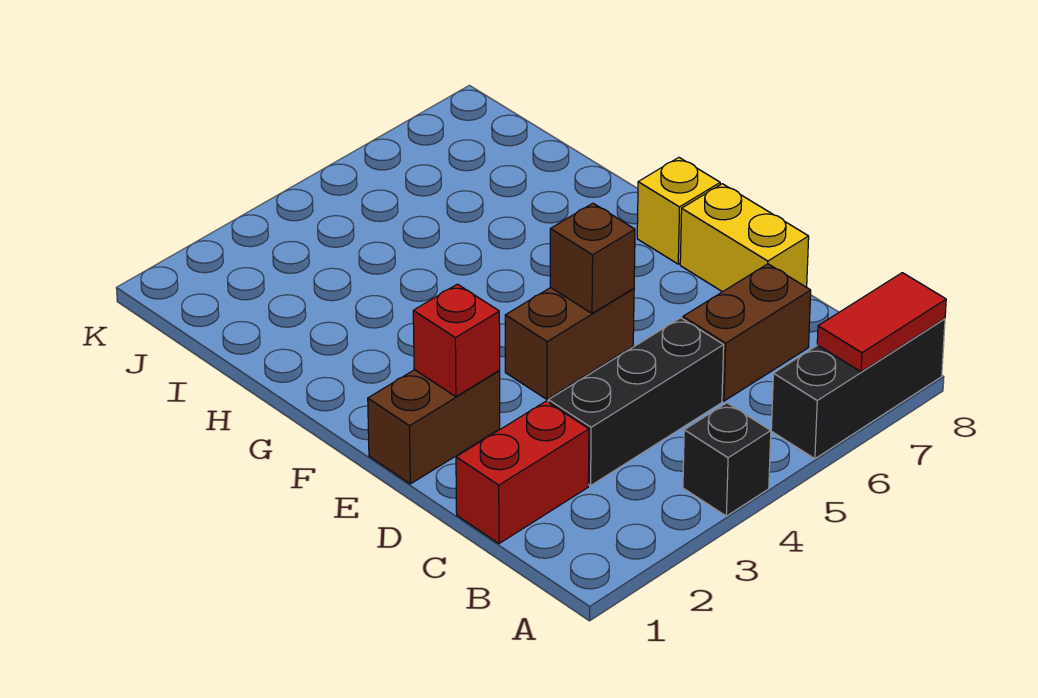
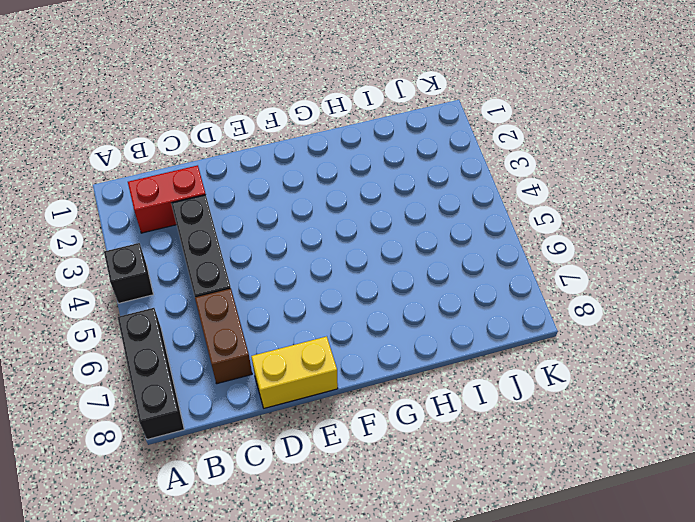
red brick B2:C2 level 1 -> red brick C1:C2 level 1
none -> brown brick E1:E2 level 1
none -> brown brick E4:E5 level 1
none -> yellow brick F8 level 1

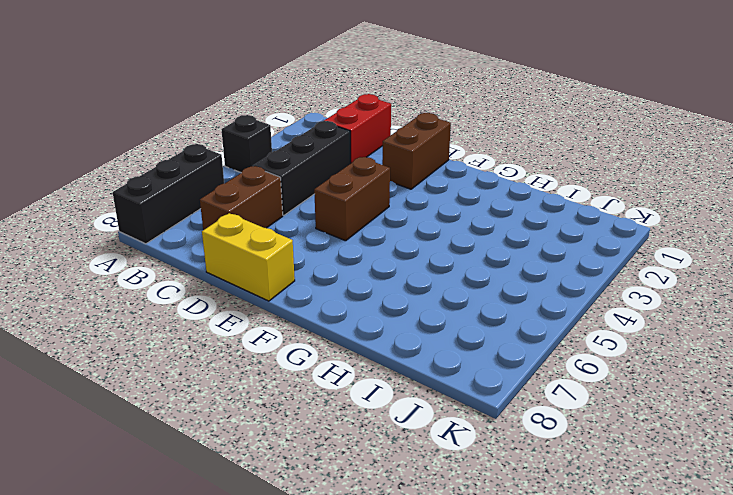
none -> yellow brick F8 level 1
none -> red tile A7:A8 level 2
none -> red brick E2 level 2

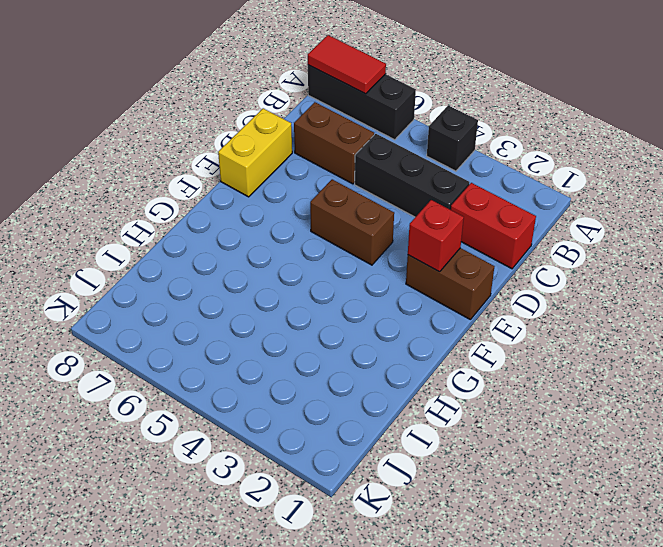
none -> yellow brick F8 level 1
none -> brown brick E5 level 2

